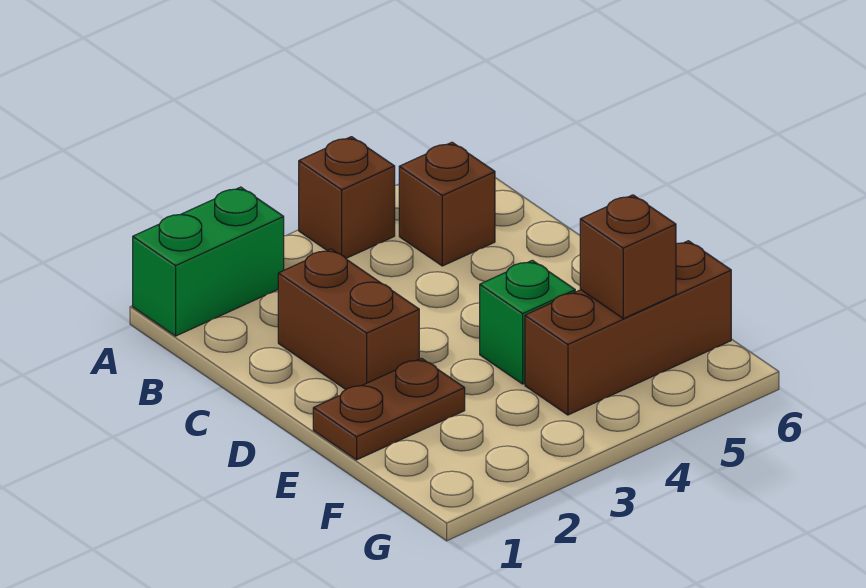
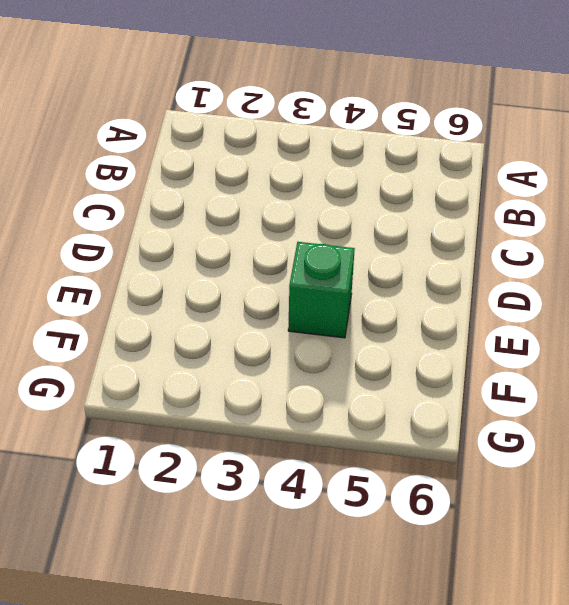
none -> green brick A1:A2 level 1
none -> brown brick A4 level 1

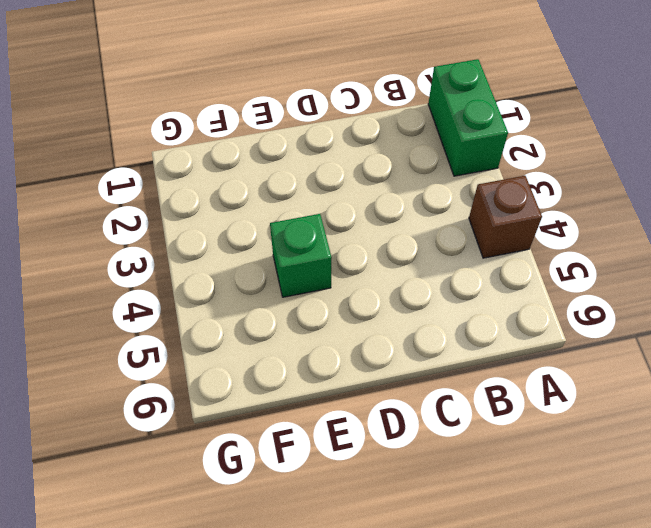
none -> brown brick B5 level 1
none -> brown brick C2:D2 level 1

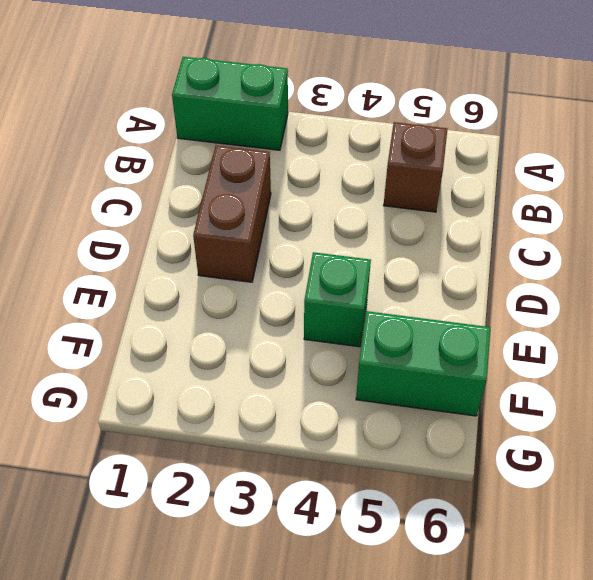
green brick F5:F6 level 1 -> brown brick F4:F6 level 1
none -> brown brick A4 level 1
none -> brown plate E1:E2 level 1

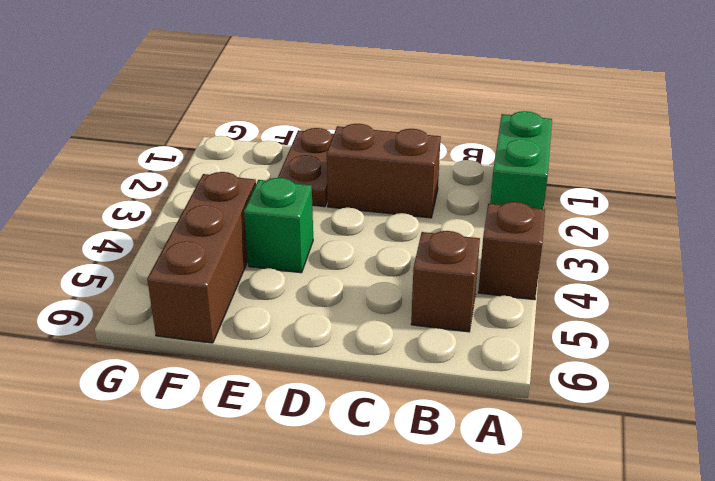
none -> brown brick F5 level 2

